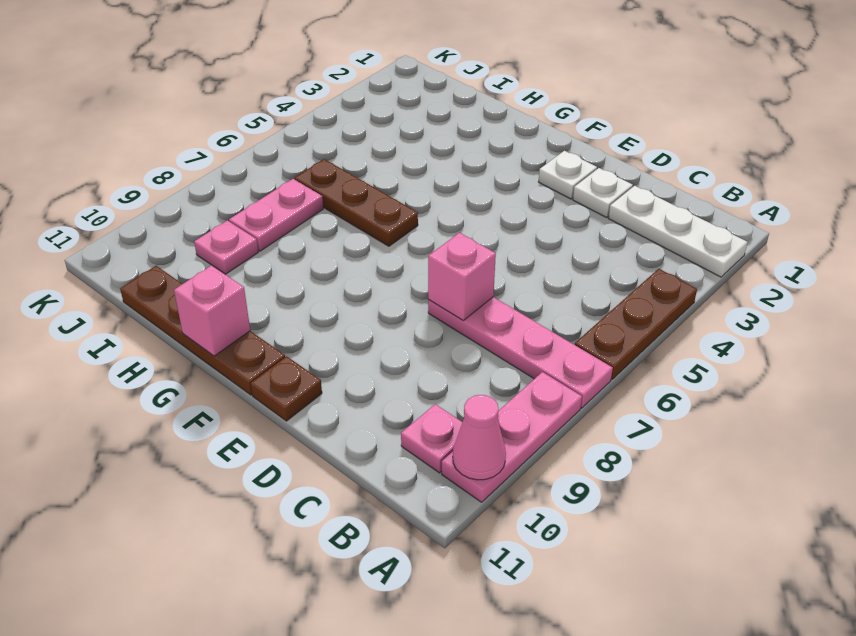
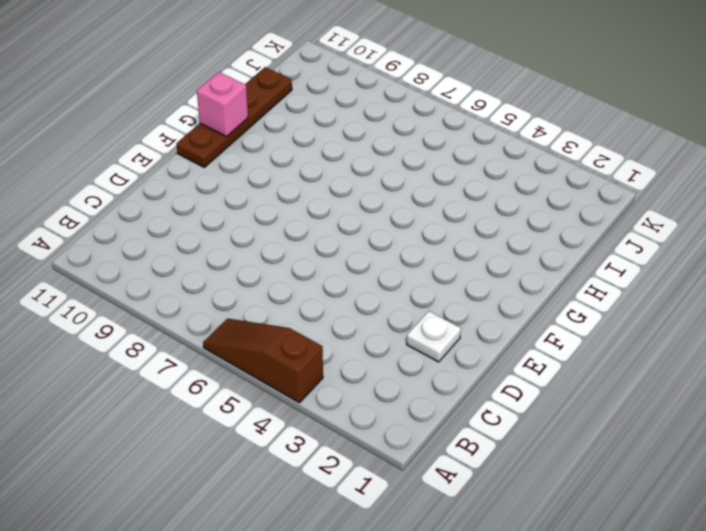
brown slope A4:A6 level 1 top 4 -> brown plate A4:A6 level 1
none -> white plate A2:C2 level 1
none -> pink plate A7:D7 level 1
none -> pink plate A8:A10 level 1

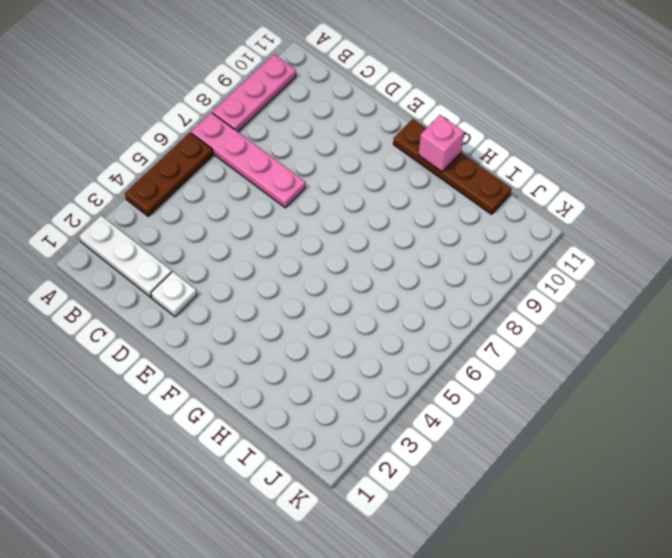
none -> pink plate B10 level 1
none -> white plate E2 level 1
none -> brown plate E11 level 1

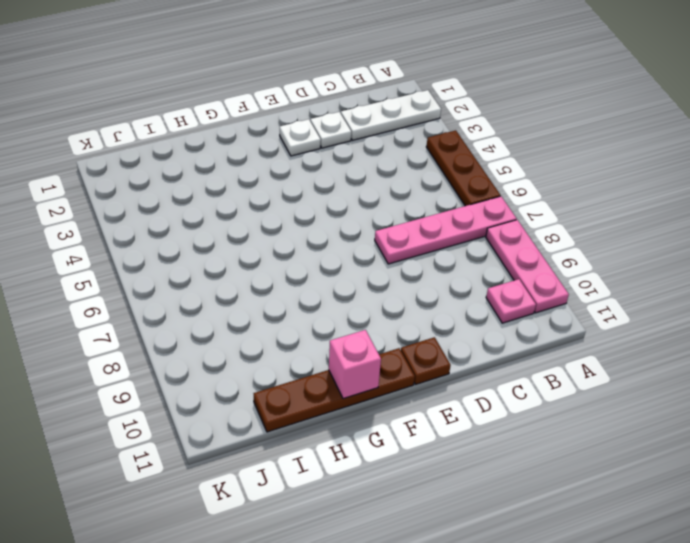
none -> brown plate G6:I6 level 1
none -> pink plate I7:I8 level 1
none -> pink plate I9 level 1

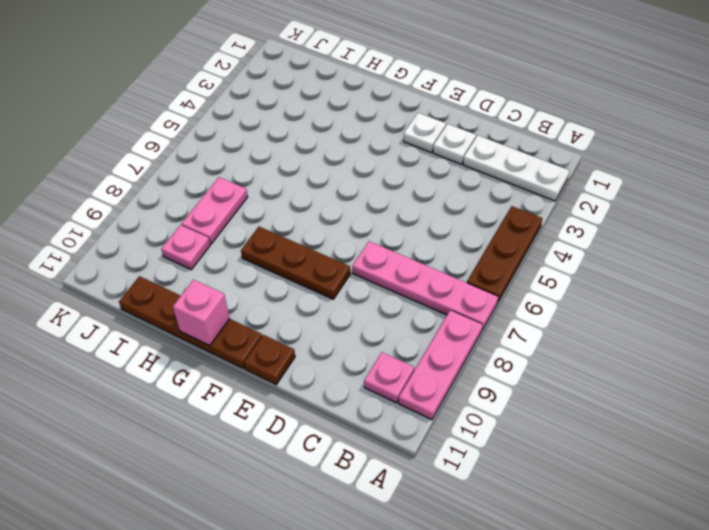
brown plate E8:G8 level 1 -> brown plate G6:I6 level 1
none -> pink cone A10 level 2
none -> pink brick D7 level 2

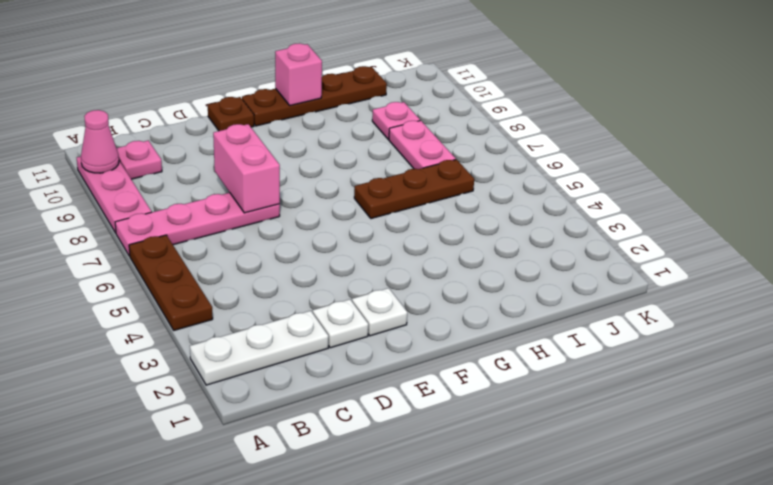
pink brick D7:D8 level 2 -> pink brick D7 level 2

